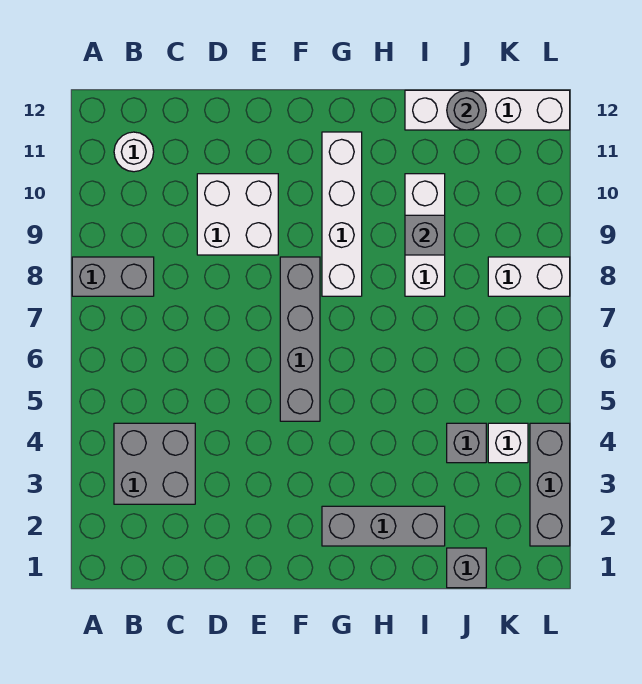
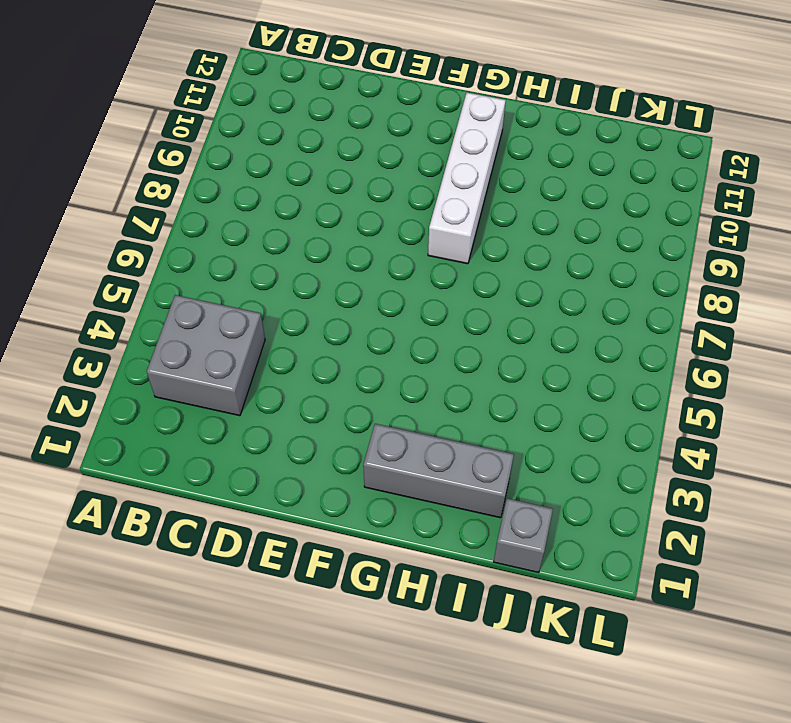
none -> grey brick A8:B8 level 1
none -> white round brick B11 level 1
none -> white brick D9:E10 level 1

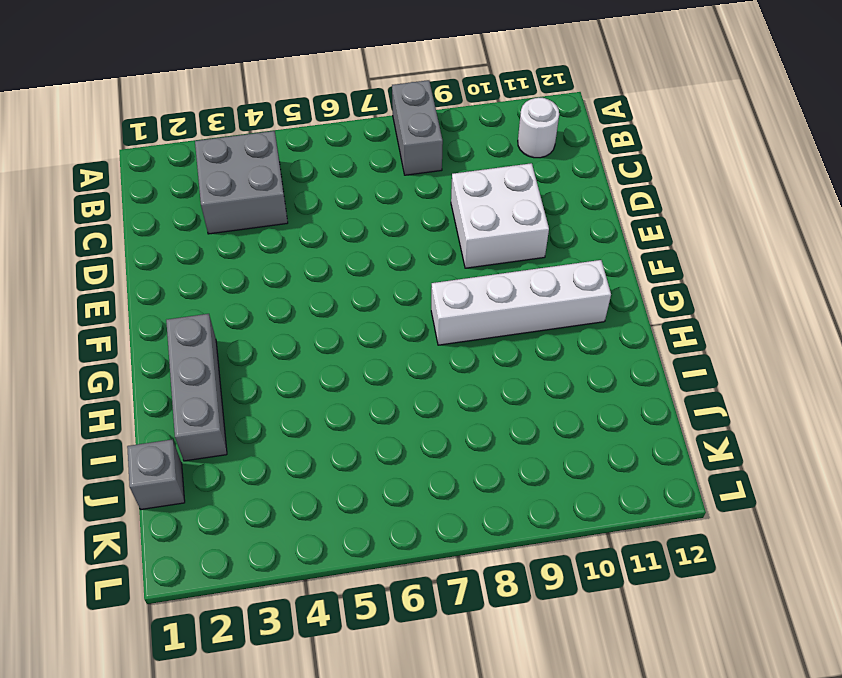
none -> grey brick F5:F8 level 1
none -> white brick I8:I10 level 1
none -> white brick I12:L12 level 1

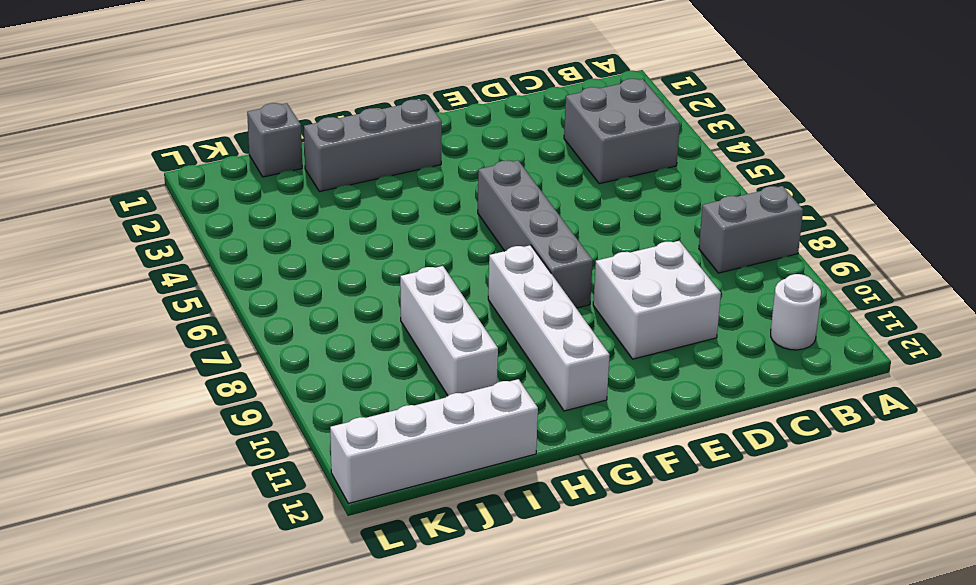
none -> grey brick J4 level 1
none -> white brick K4 level 1
none -> white brick K8:L8 level 1

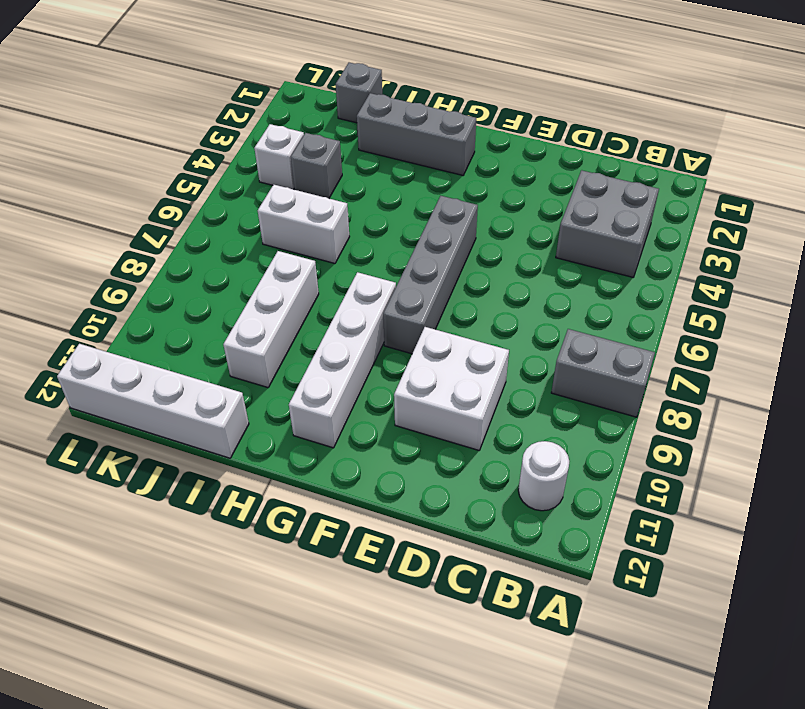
white brick I6:J6 level 1 -> white brick K8:L8 level 1
none -> grey brick L2:L4 level 1
none -> grey brick I9 level 2
none -> grey round brick J12 level 2

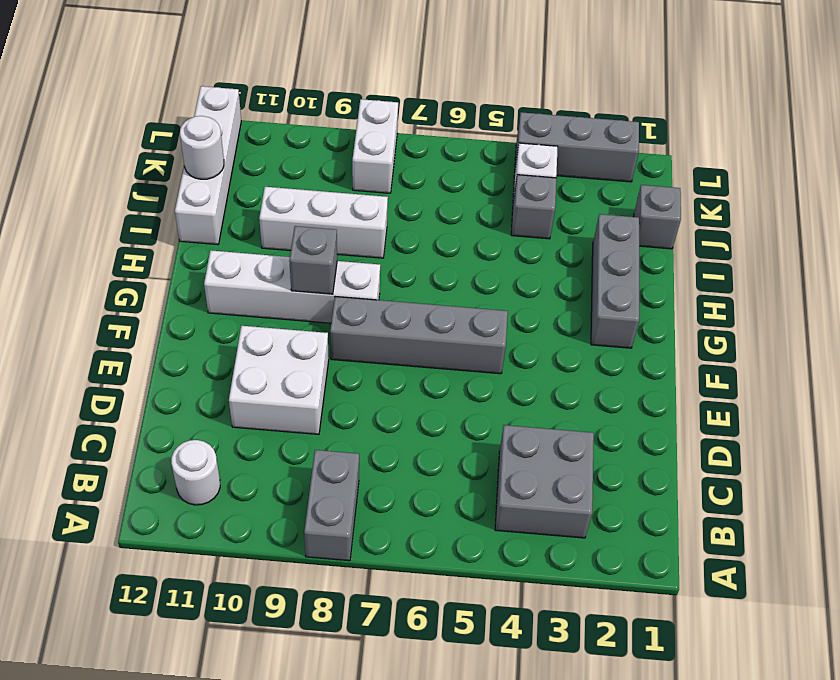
grey brick G9 level 2 -> grey brick I9 level 2
white round brick J12 level 2 -> grey round brick J12 level 2

